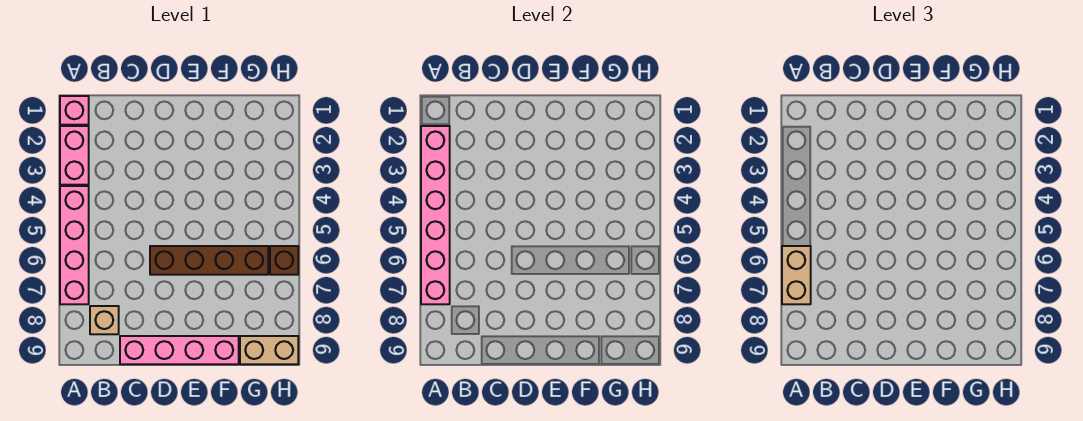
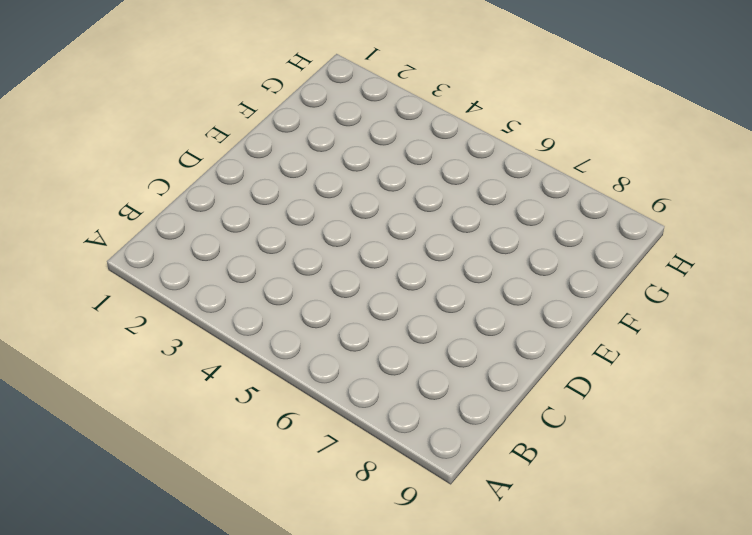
none -> pink brick A1 level 1
none -> pink brick A2:A3 level 1

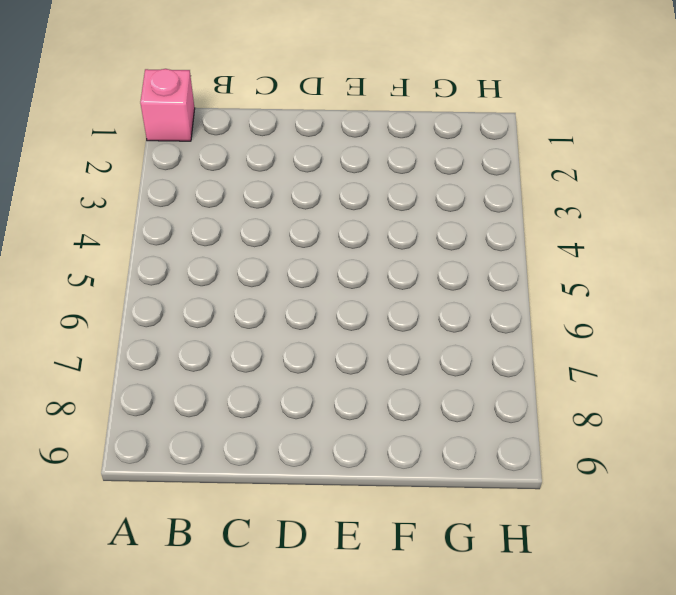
none -> pink brick A2:A3 level 1
none -> pink brick A4:A7 level 1

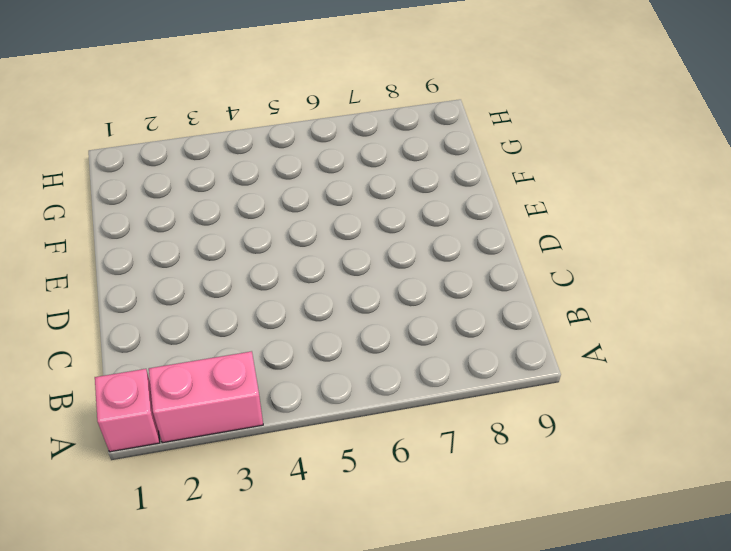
none -> pink brick A4:A7 level 1
none -> tan brick B8 level 1

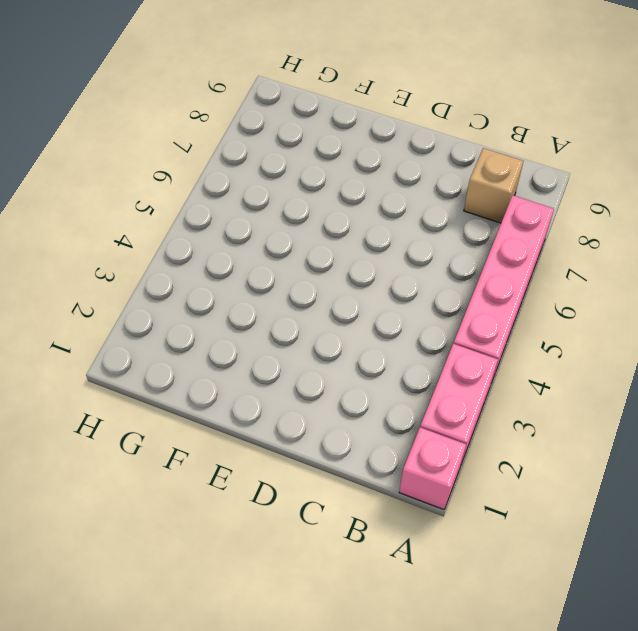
none -> pink brick C9:F9 level 1
none -> brown brick D6:G6 level 1

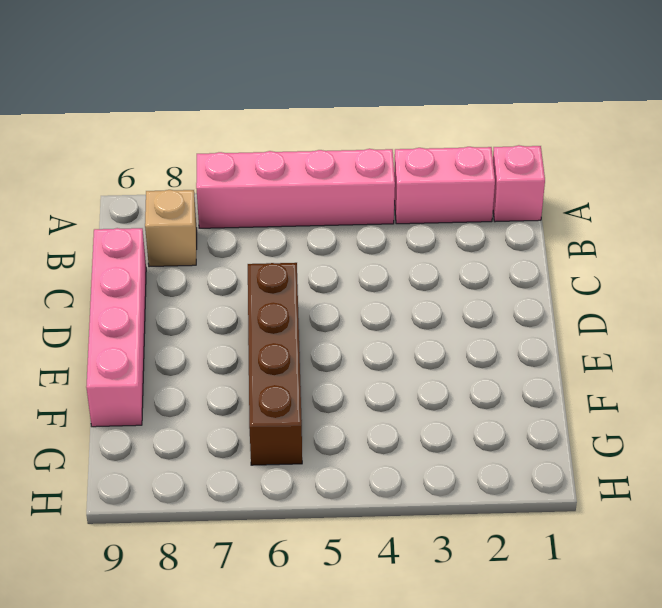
none -> tan brick G9:H9 level 1
none -> brown brick H6 level 1

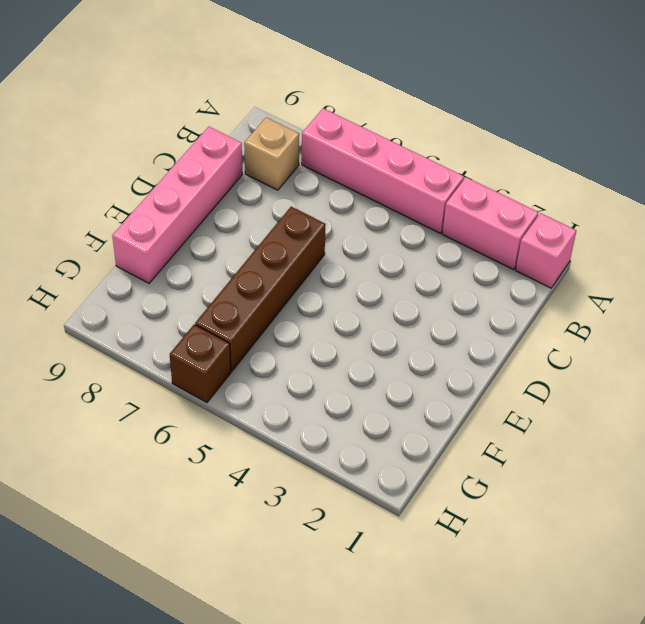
none -> tan brick G9:H9 level 1
none -> pink brick A2:A7 level 2

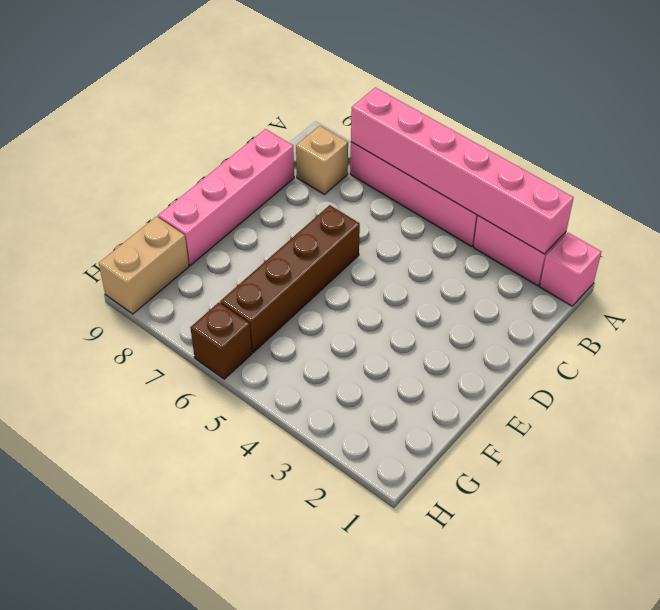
none -> tan brick A6:A7 level 3

